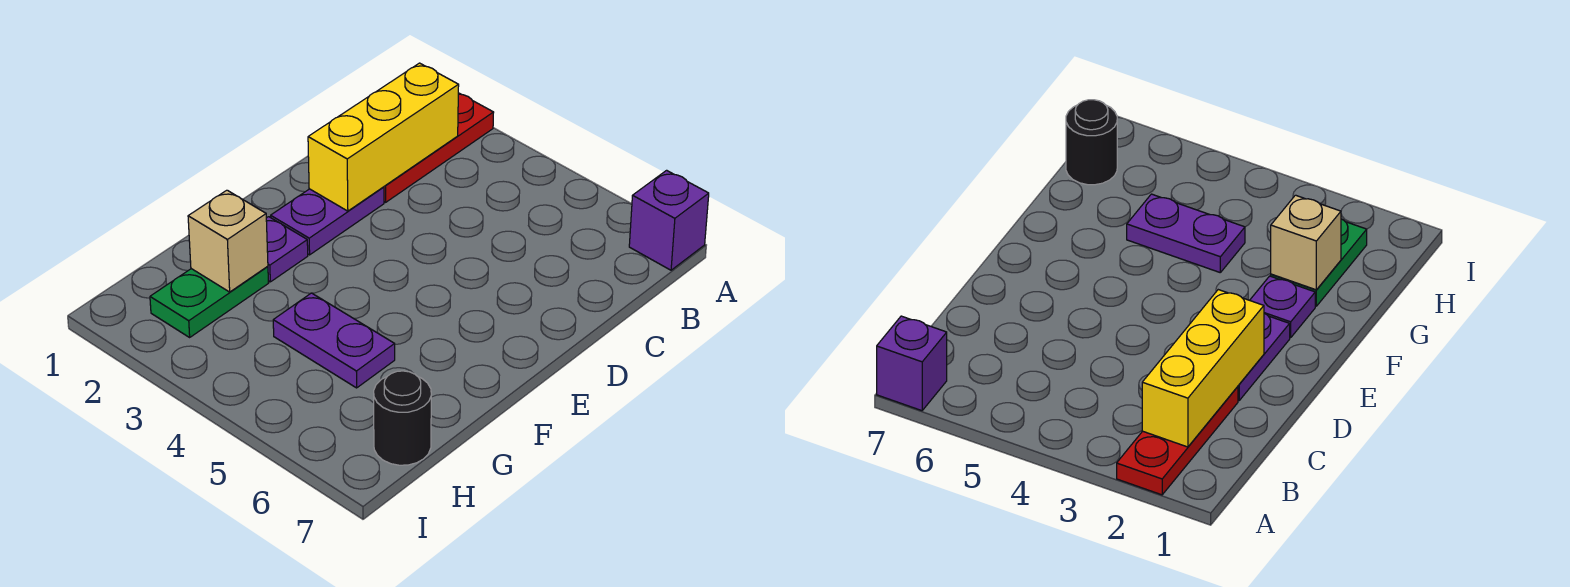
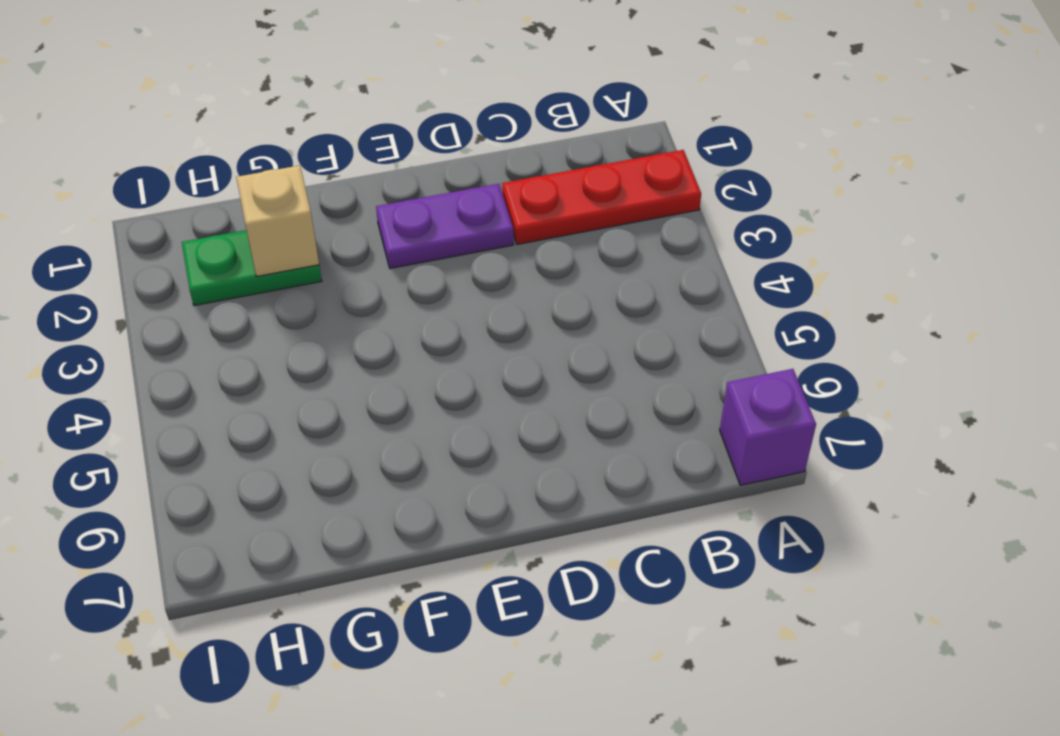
none -> purple plate F2 level 1
none -> purple plate G4:G5 level 1

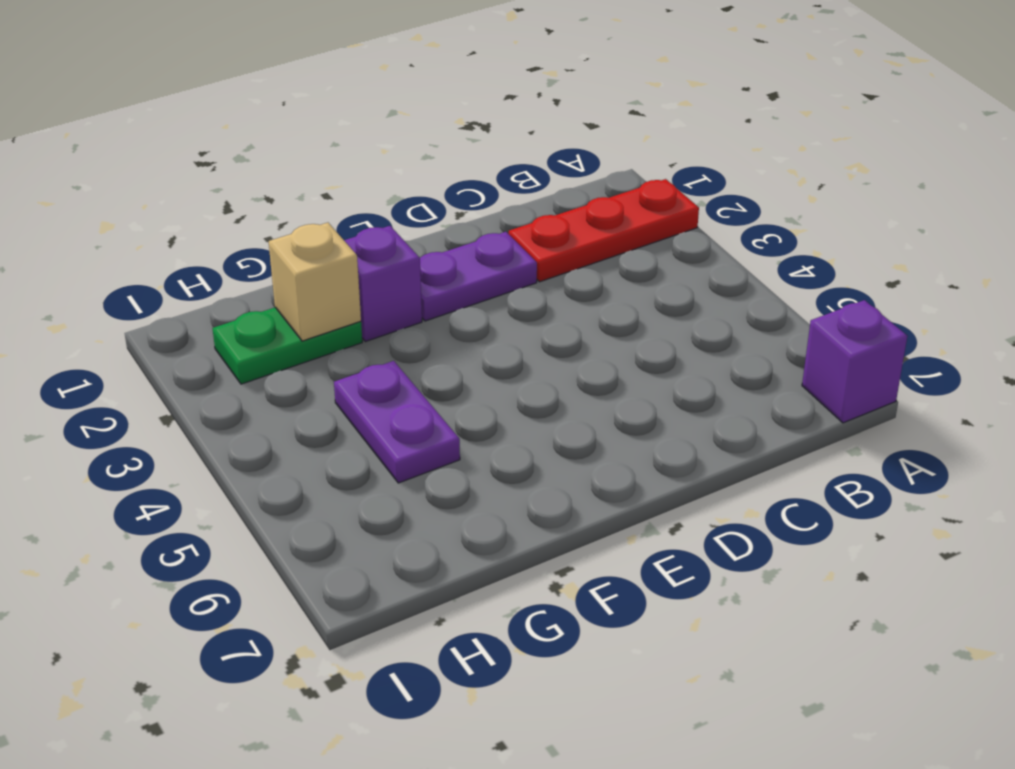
purple brick F2 level 1 -> purple plate F2 level 1
none -> black round brick H7 level 1
none -> yellow brick B2:D2 level 2

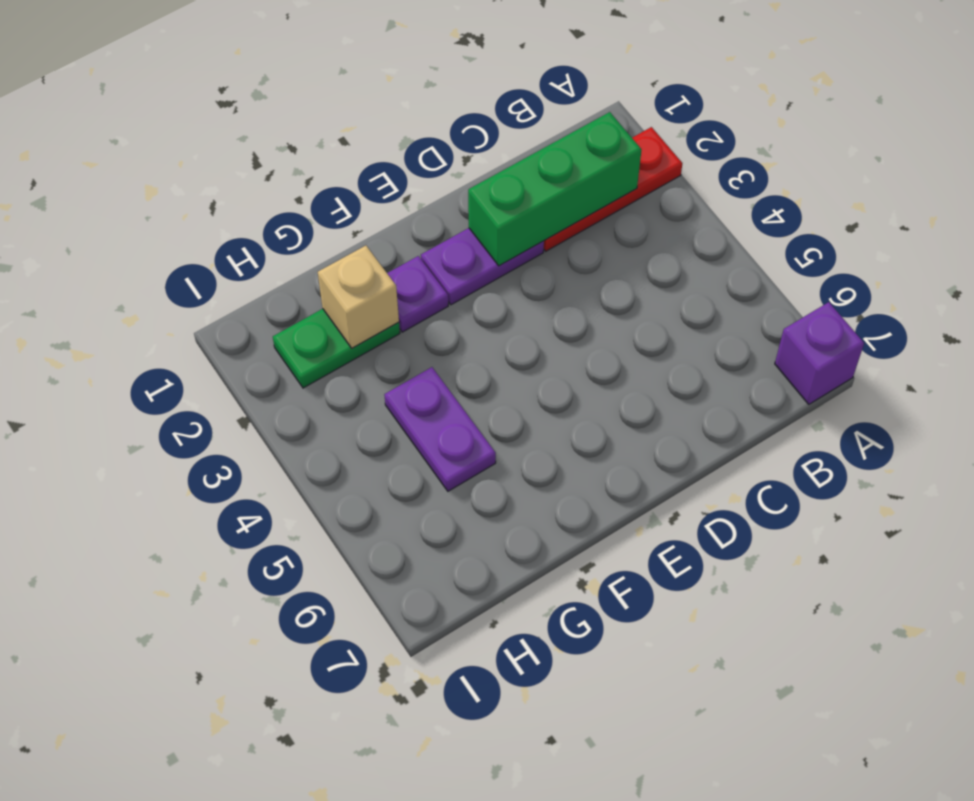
green brick B2:D2 level 2 -> yellow brick B2:D2 level 2
none -> black round brick H7 level 1

